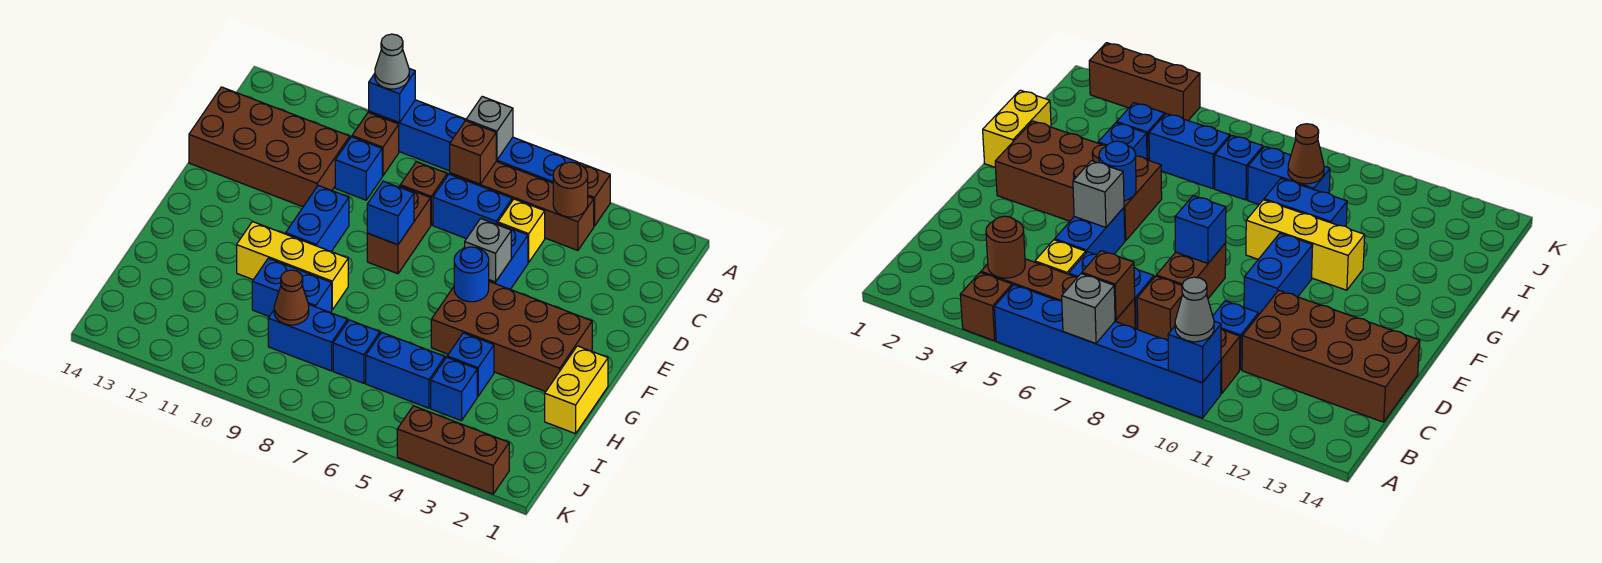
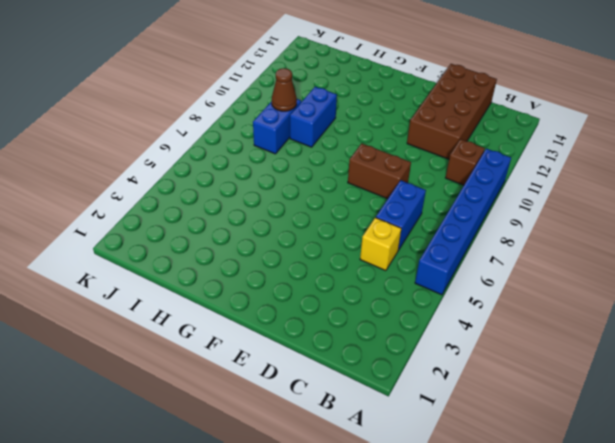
none -> brown brick A4 level 1
none -> brown brick B4:B7 level 1
none -> brown brick C8 level 1
none -> blue brick C10 level 1

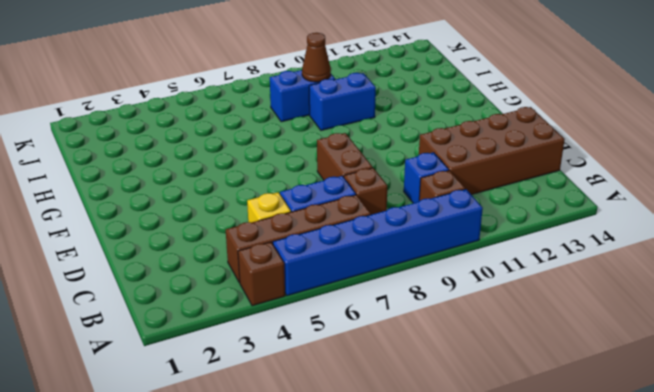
none -> blue brick D5:E5 level 1
none -> blue brick E10:F10 level 1
none -> brown brick F2:G5 level 1
none -> yellow brick G1:H1 level 1

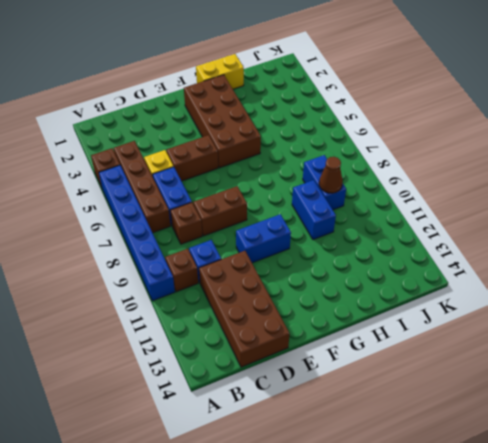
brown brick D5:E5 level 1 -> blue brick D5:E5 level 1
none -> yellow brick G9:G11 level 1
none -> blue brick H4 level 1
none -> blue brick I4 level 1
none -> blue brick I5:I6 level 1

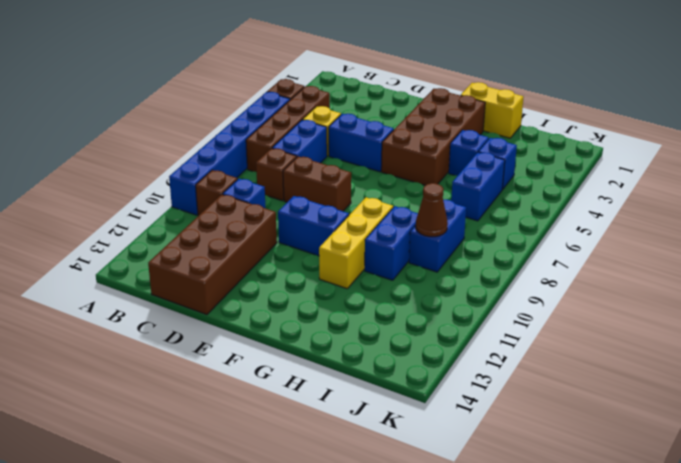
none -> blue brick I7 level 1
none -> brown brick K2:K4 level 1
none -> grey brick A7 level 2
none -> blue brick A10 level 2

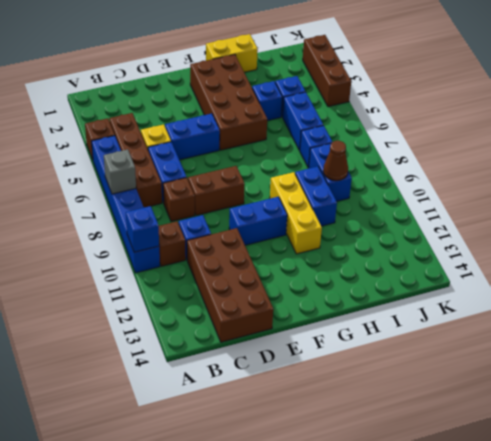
none -> brown round brick B4 level 2
none -> brown brick B7 level 2
none -> grey brick E5 level 2
none -> blue brick E8 level 2

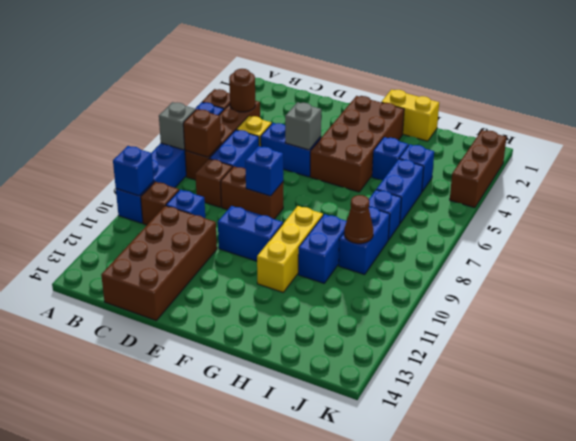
none -> blue round brick F5 level 2
none -> grey cone A10 level 3

